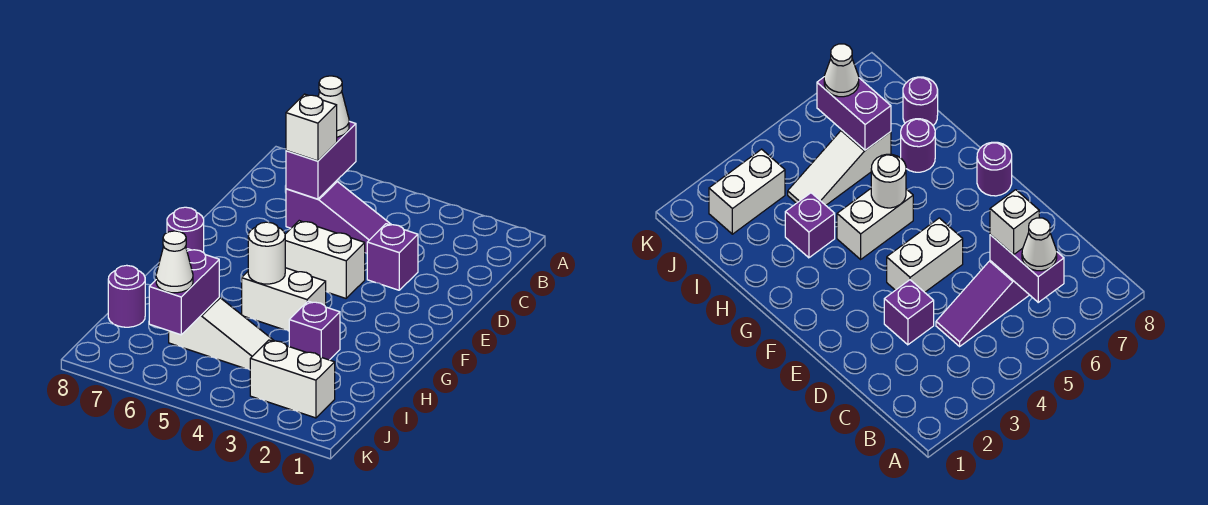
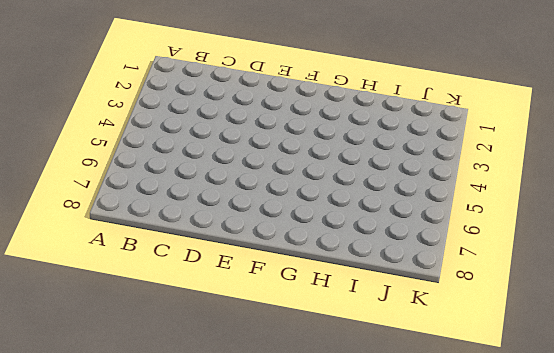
none -> purple slope C4:C6 level 1 top 6
none -> purple brick D3 level 1
none -> white brick E4:E5 level 1

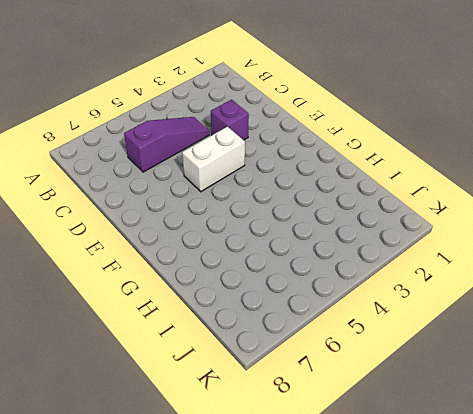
none -> purple round brick F8 level 1
none -> white brick G4:G5 level 1
none -> purple brick H3 level 1

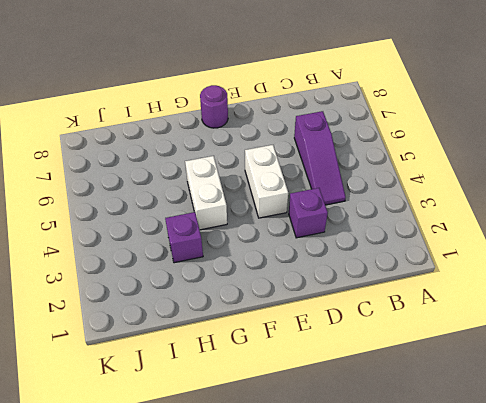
none -> purple round brick H7 level 1
none -> white slope I4:I6 level 1 top 6
none -> purple round brick I8 level 1

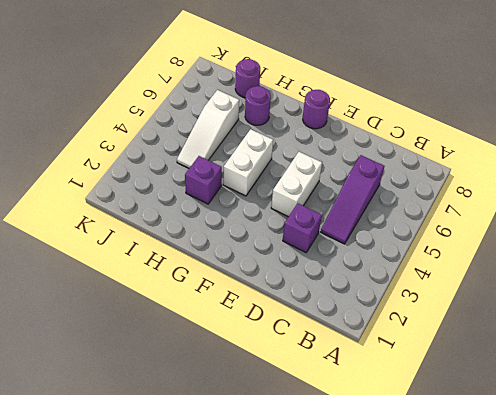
none -> white brick J2:J3 level 1
none -> purple brick B6:C6 level 2
none -> white round brick G5 level 2

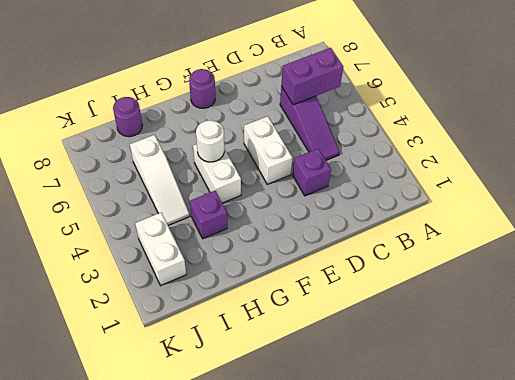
none -> purple round brick H7 level 1
none -> purple brick I6:J6 level 2
none -> white cone B6 level 3

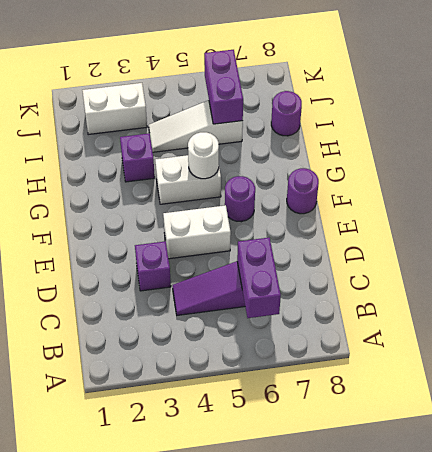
purple round brick F6 level 1 -> purple round brick H7 level 1
none -> white cone B6 level 3
none -> white brick C6 level 3
none -> white cone J6 level 3

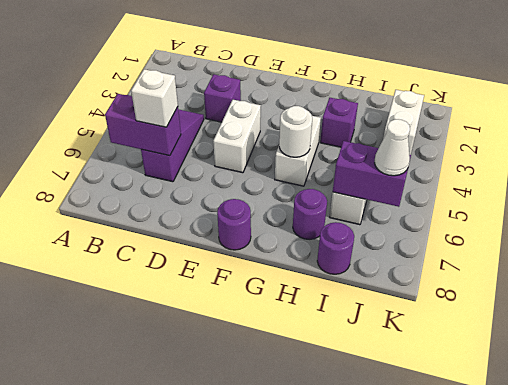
none -> white cone B6 level 3

